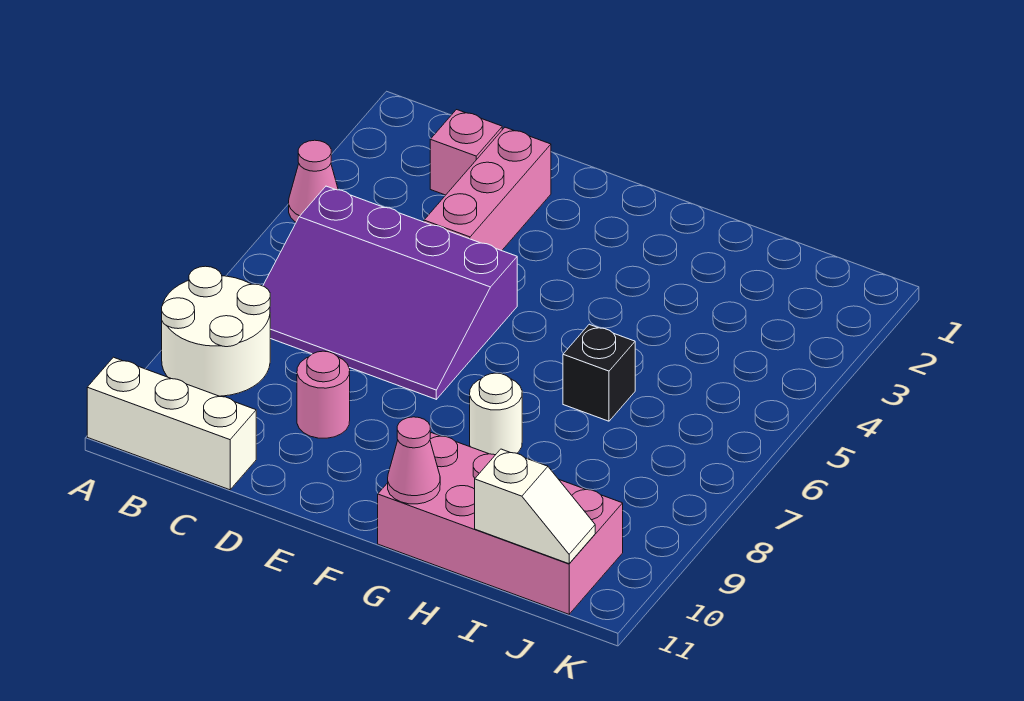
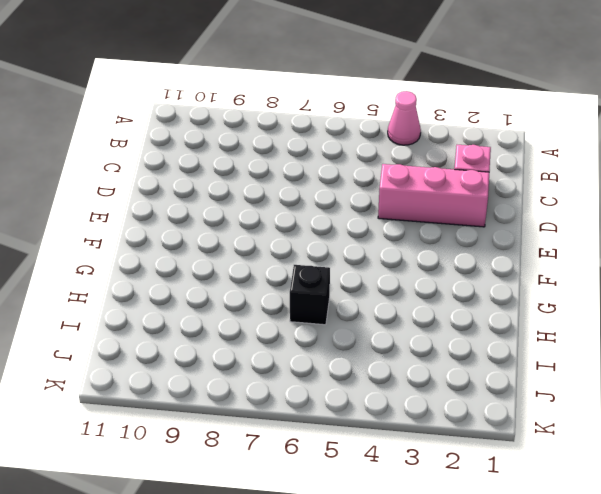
none -> white round brick A8:B9 level 1
none -> white brick A11:C11 level 1
none -> purple slope B5:E7 level 1 top 5

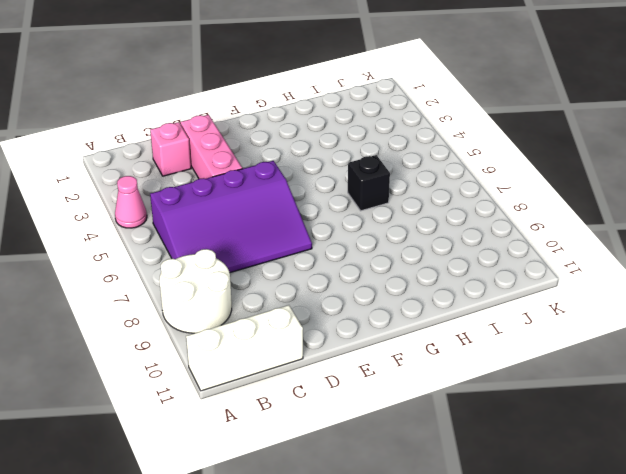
none -> pink round brick D9 level 1
none -> white round brick G8 level 1
none -> pink brick G10:J11 level 1

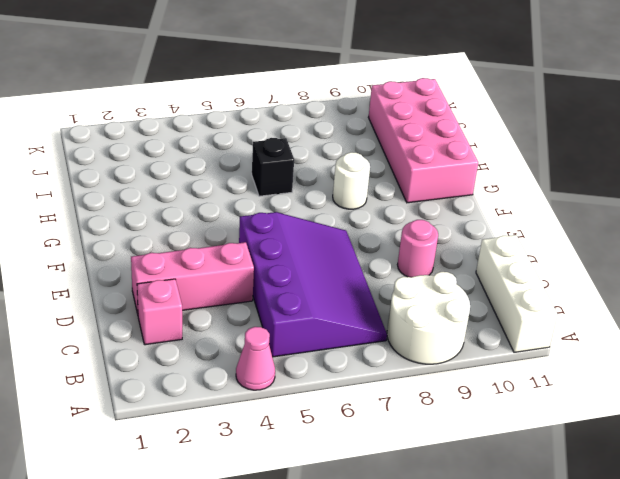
none -> pink cone G11 level 2
none -> white slope I11:J11 level 2 top I

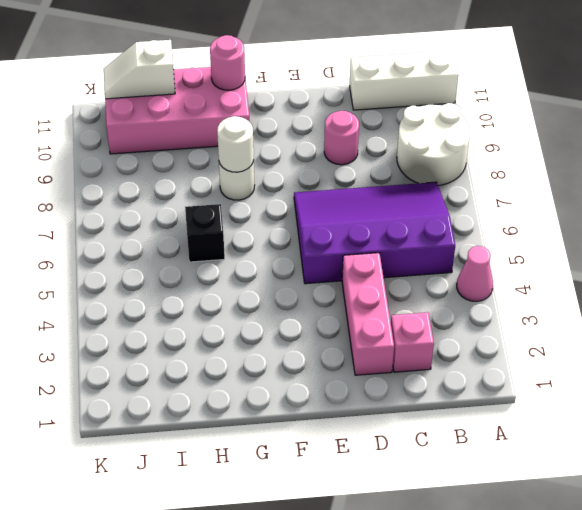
white round brick G8 level 2 -> none
pink round brick G11 level 2 -> pink cone G11 level 2

